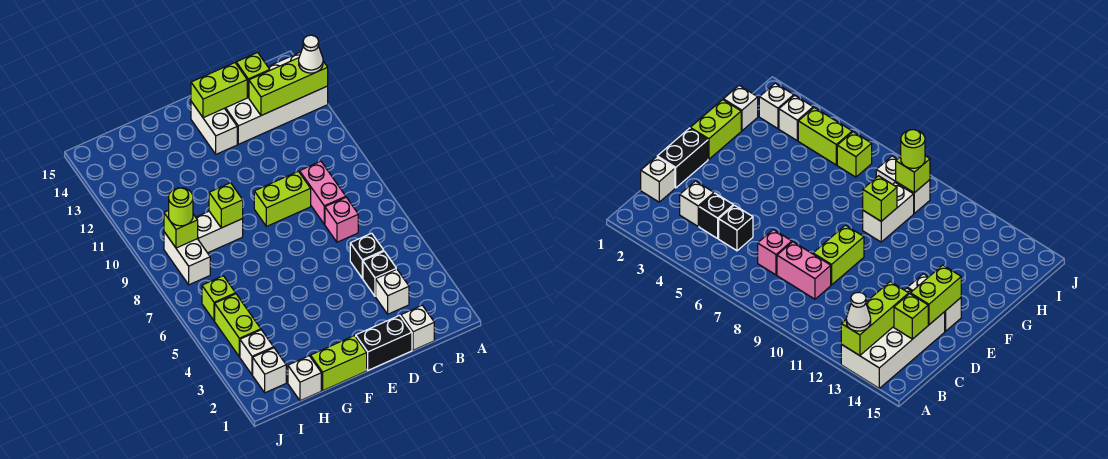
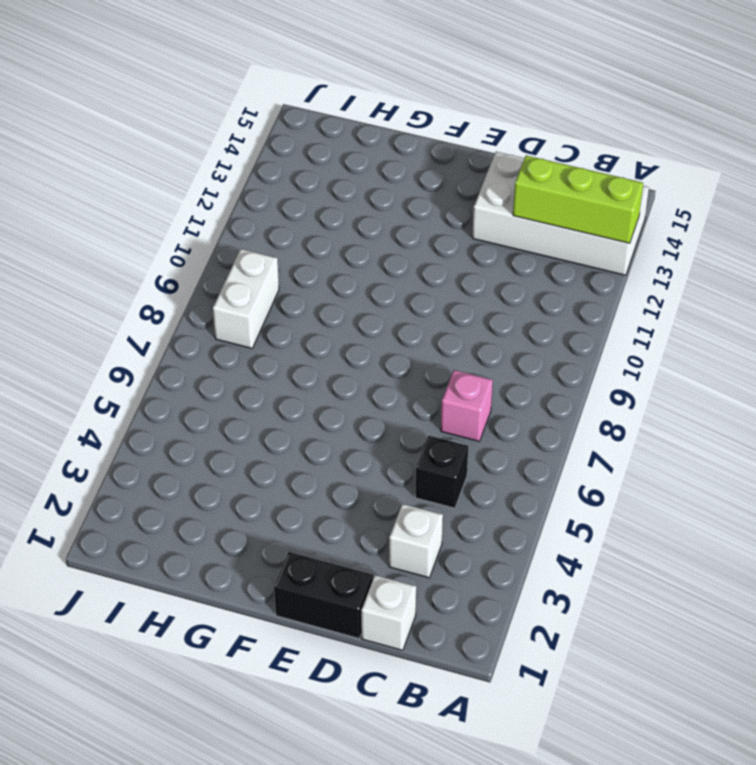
none -> black brick C4 level 1
none -> pink brick C8:C9 level 1
none -> lime brick D9:E9 level 1

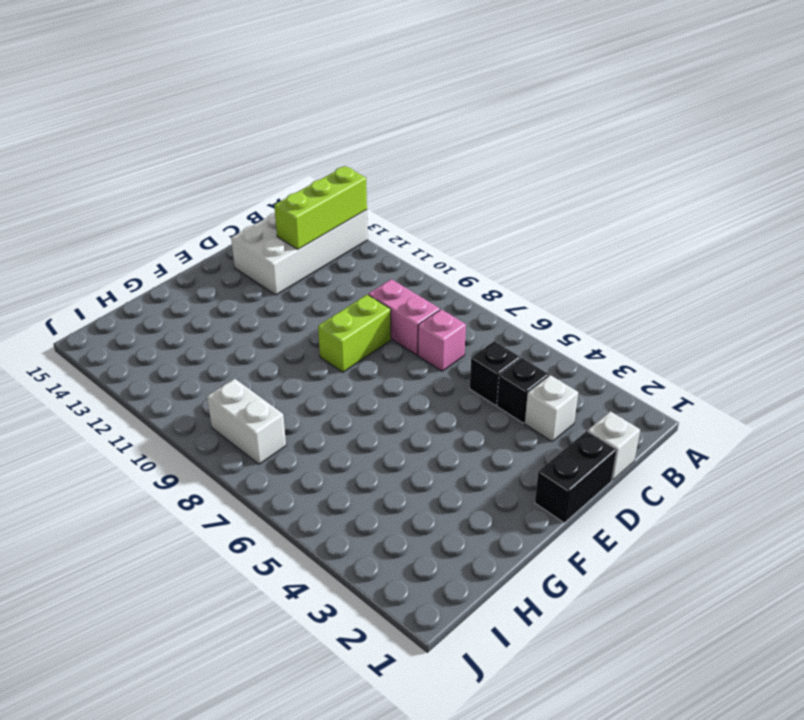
none -> white brick E13:E14 level 1
none -> lime brick F1:G1 level 1
none -> white brick G9:H9 level 1

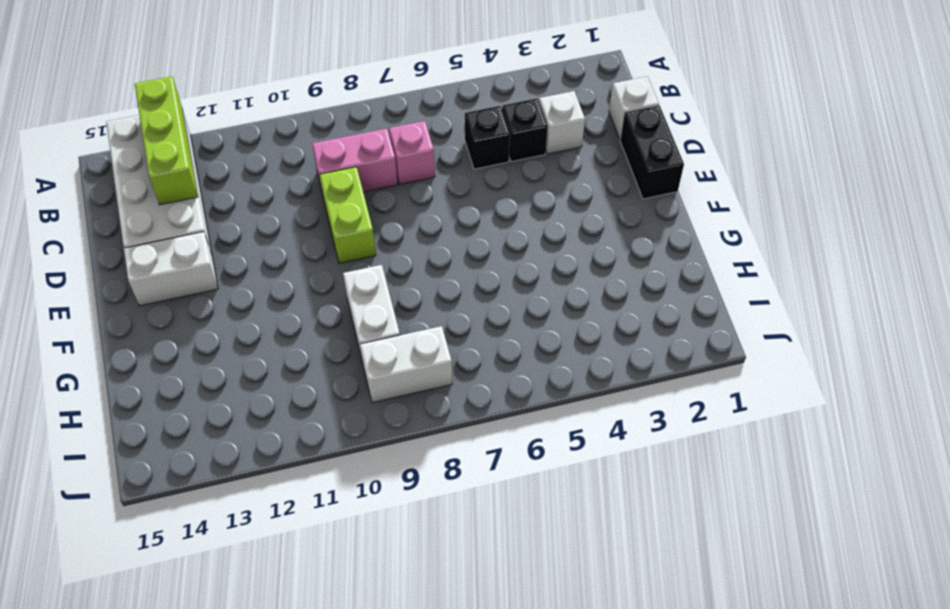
none -> lime brick F1:G1 level 1
none -> white brick H1 level 1
none -> white brick I2 level 1

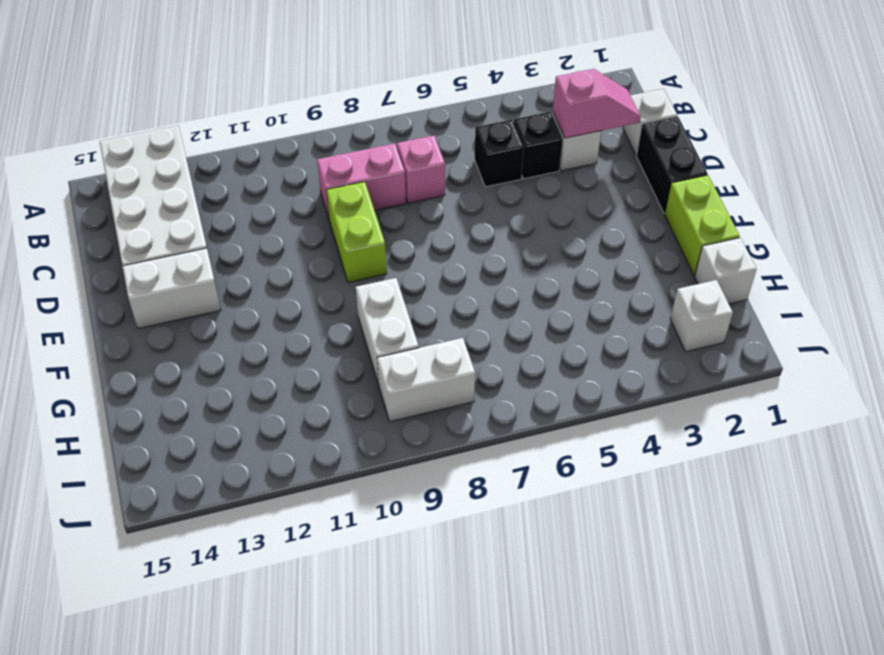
pink slope C2:C3 level 2 top 3 -> none
none -> white brick I3 level 1
none -> lime brick I4:I5 level 1
none -> lime brick I6 level 1

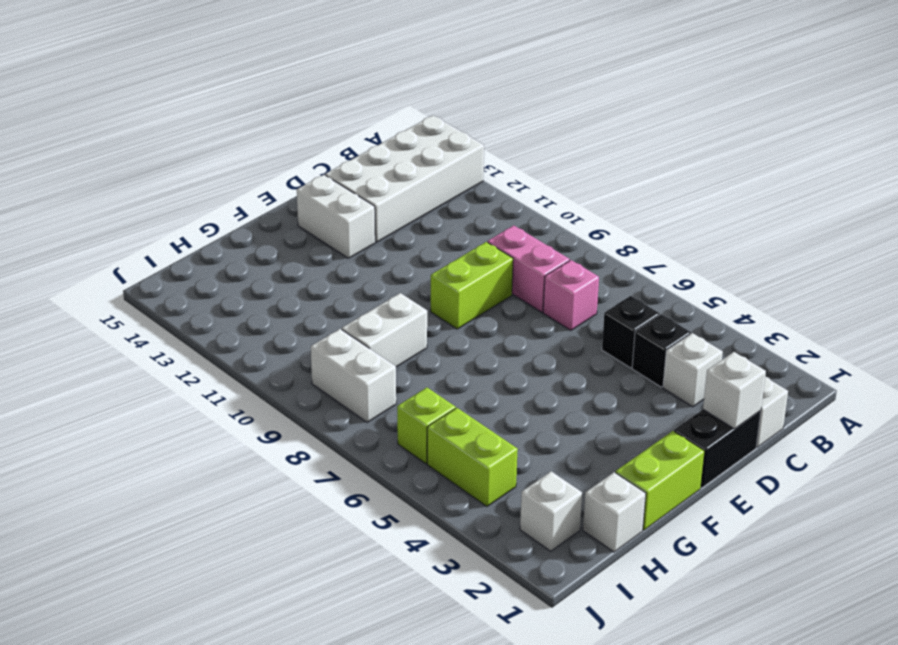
white brick D1 level 2 -> white brick I3 level 1
none -> lime brick A13:C13 level 2
none -> lime brick C14 level 2
none -> lime brick D14:E14 level 2

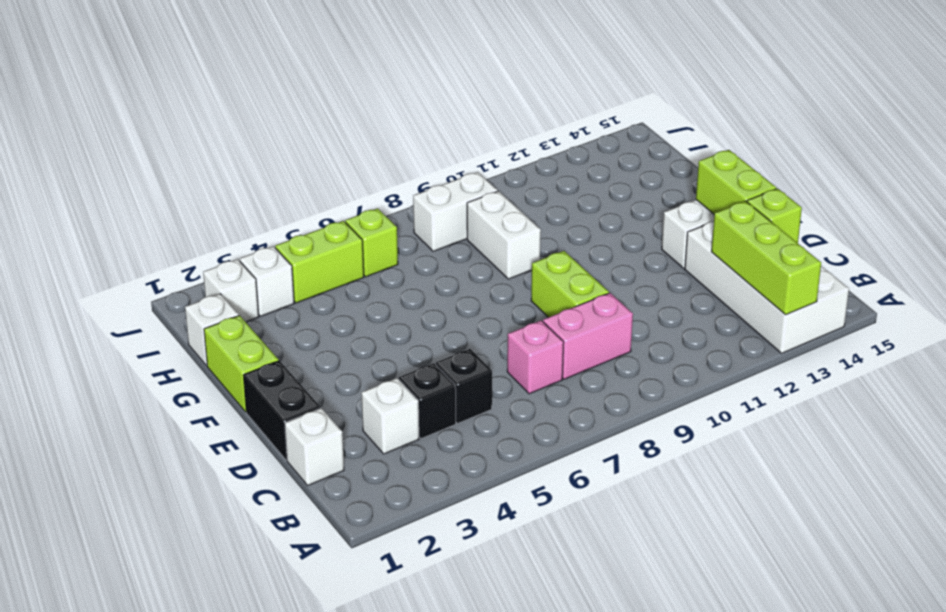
none -> lime brick G9 level 2
none -> lime brick I9 level 2
none -> white cone A13 level 3

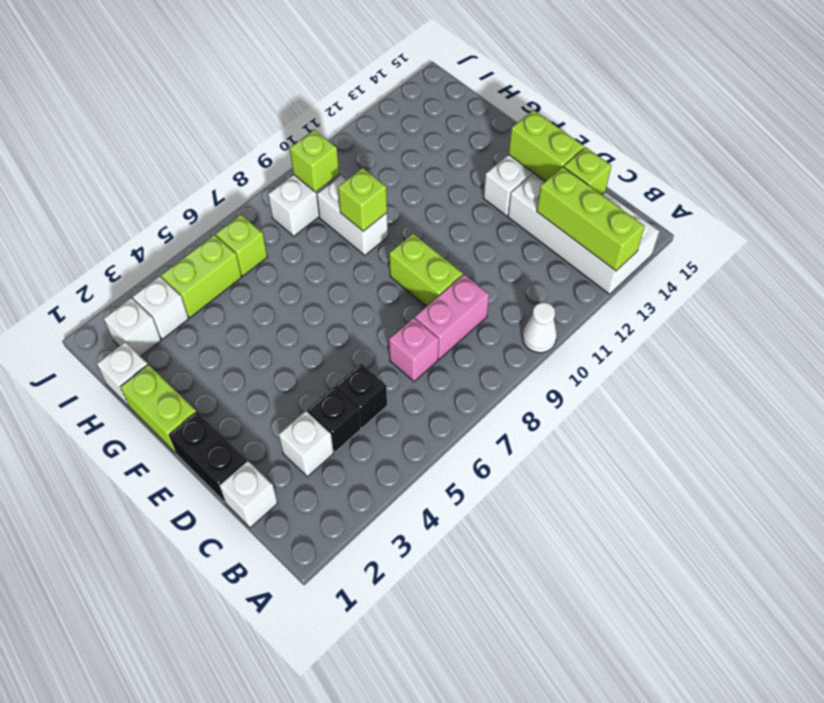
white cone A10 level 1 -> white cone A13 level 3
none -> lime round brick I9 level 3

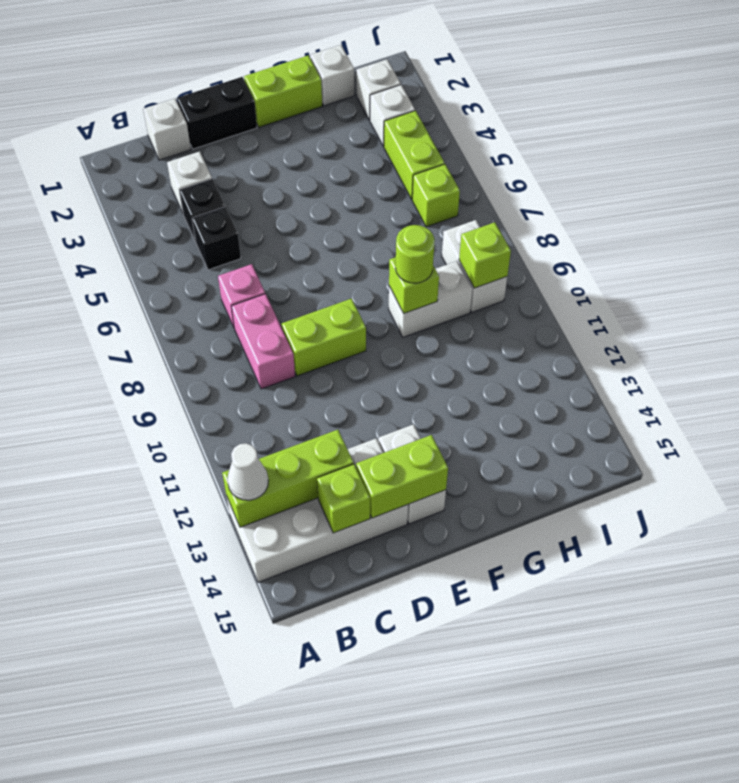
lime round brick G9 level 3 -> lime round brick I9 level 3

